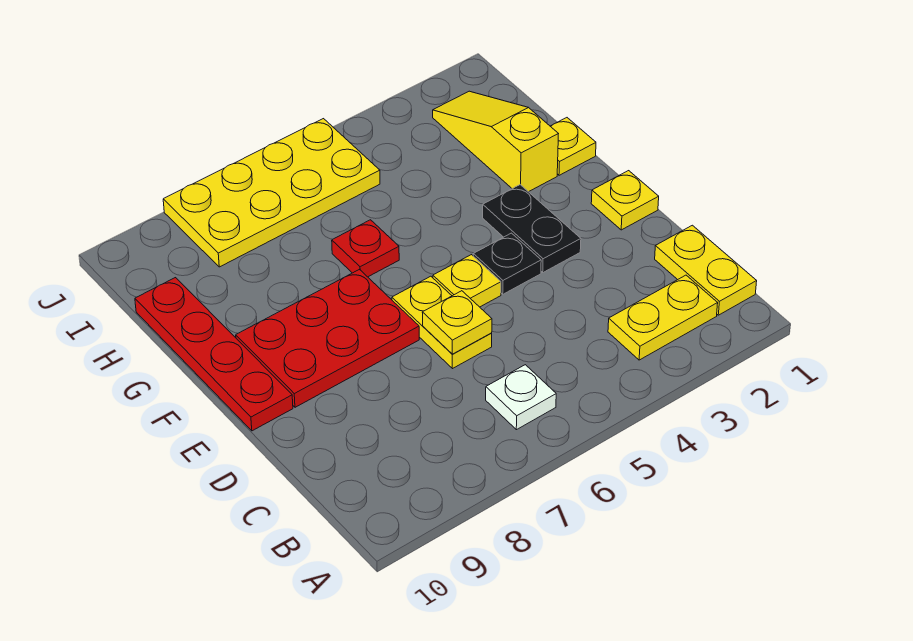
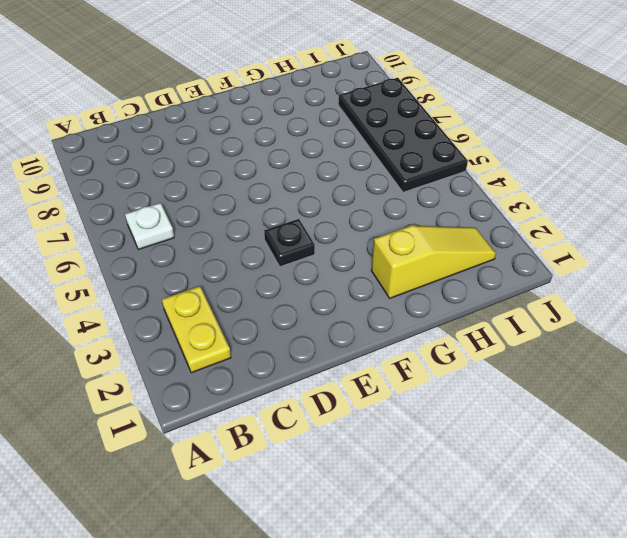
black plate I5:J8 level 1 -> yellow plate I5:J8 level 1
none -> yellow plate B1:C1 level 1
none -> yellow plate D6:E6 level 1
none -> yellow plate E1 level 1

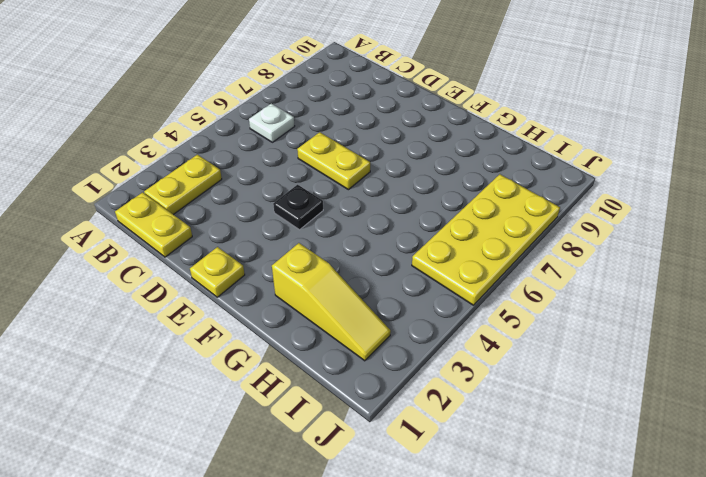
none -> black plate E3:F3 level 1
none -> yellow plate E5 level 1
none -> red plate E7:F9 level 1

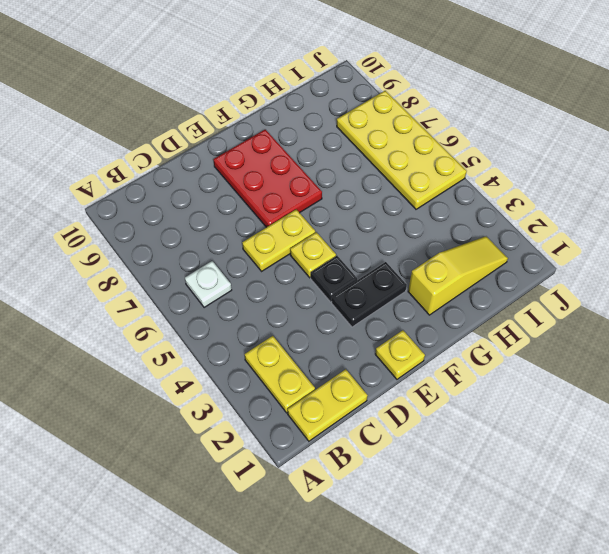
none -> red plate E10:H10 level 1
none -> yellow plate G1 level 1
none -> red plate G6 level 1

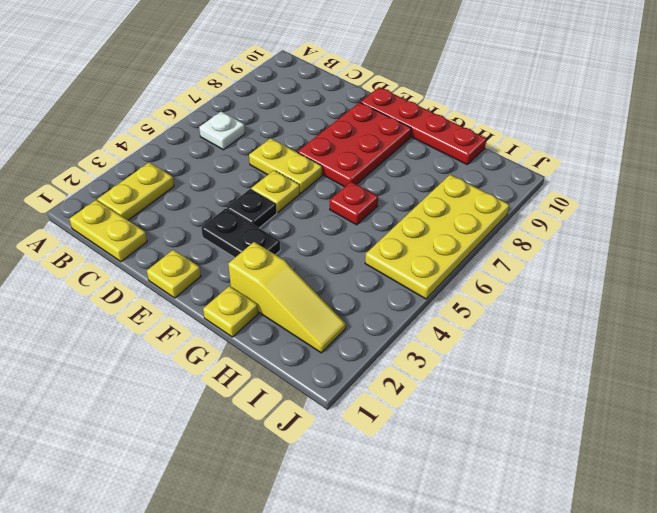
none -> yellow plate D6 level 2

